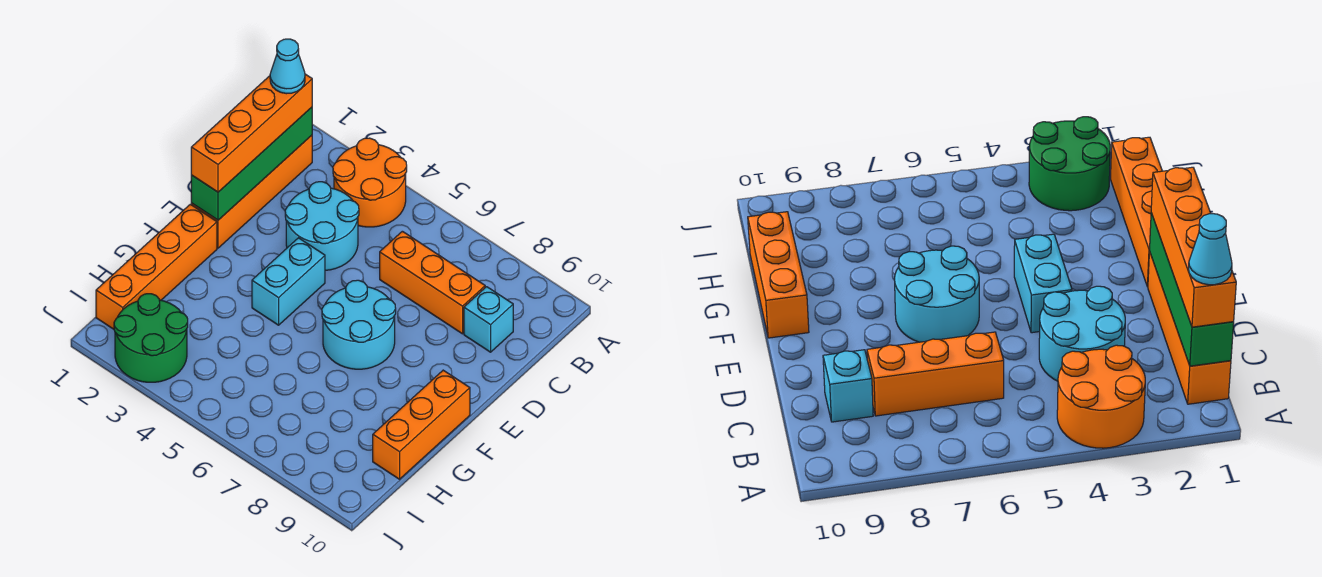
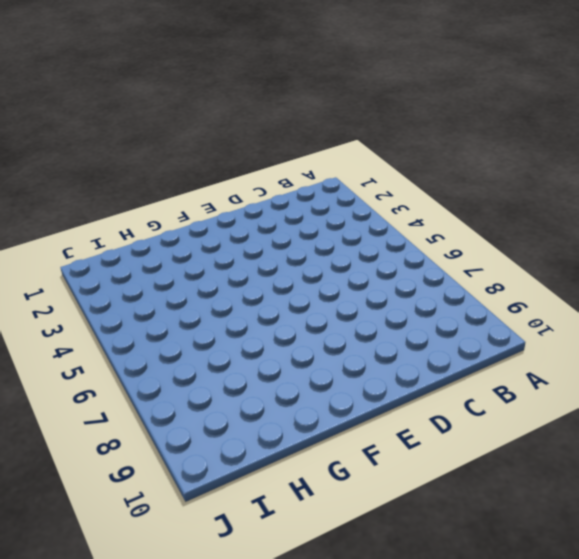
none -> orange round brick A3:B4 level 1
none -> orange brick B1:E1 level 1
none -> cyan round brick C3:D4 level 1

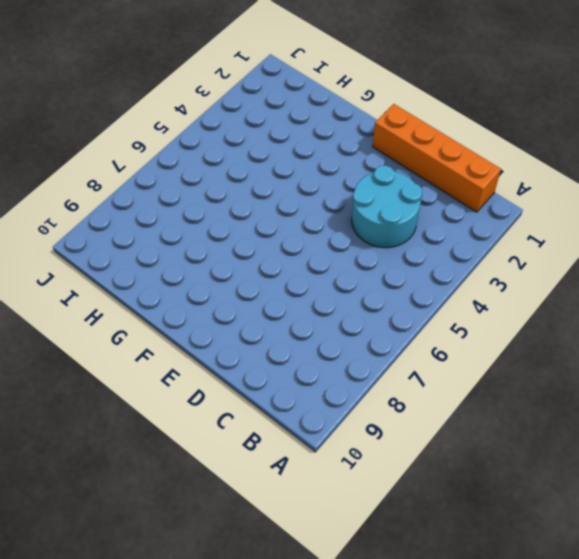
none -> orange round brick A3:B4 level 1
none -> orange brick C6:C8 level 1
none -> cyan brick C9 level 1

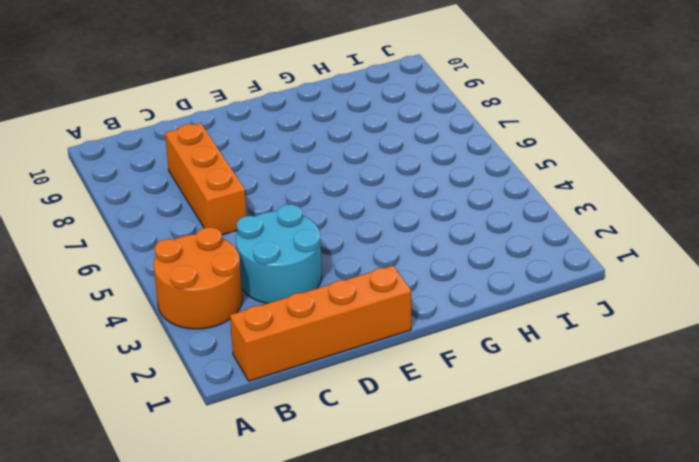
none -> cyan brick C9 level 1
none -> cyan brick E4:F4 level 1
none -> cyan round brick E6:F7 level 1

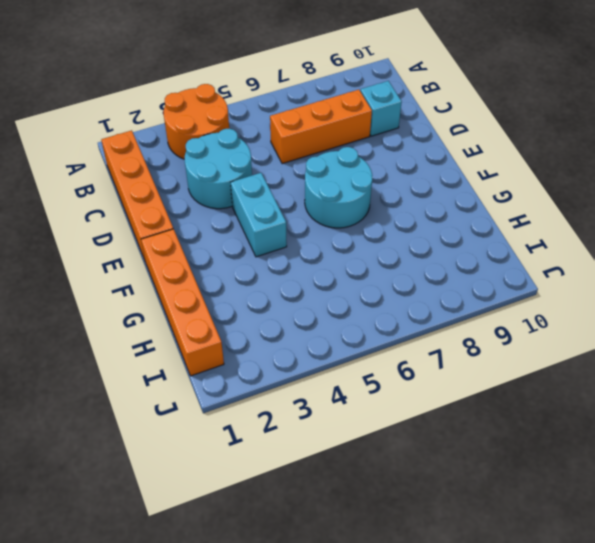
none -> orange brick F10:H10 level 1
none -> green round brick I2:J3 level 1
none -> green brick B1:E1 level 2

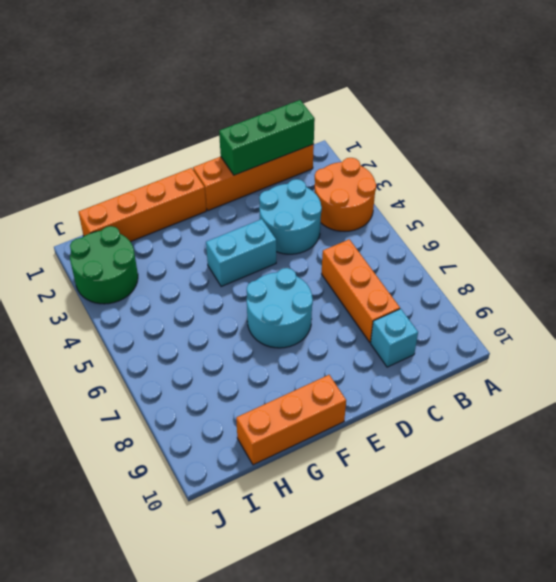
green brick B1:D1 level 2 -> green brick B1:E1 level 2
none -> orange brick B1:E1 level 3
none -> cyan cone B1 level 4

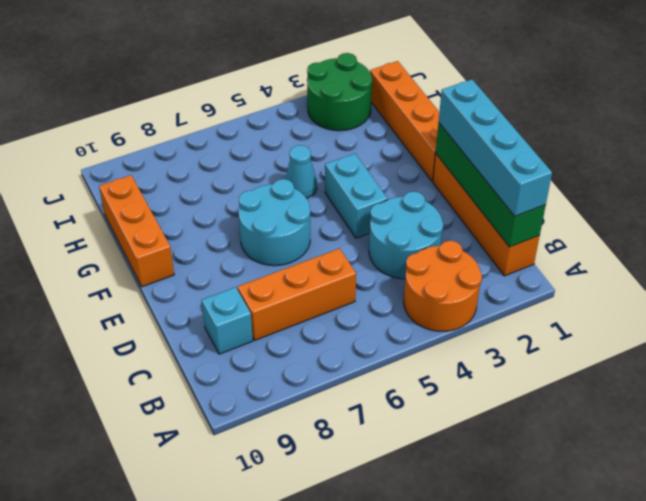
cyan brick B1:E1 level 3 -> orange brick B1:E1 level 3
cyan cone G5 level 1 -> cyan cone B1 level 4

